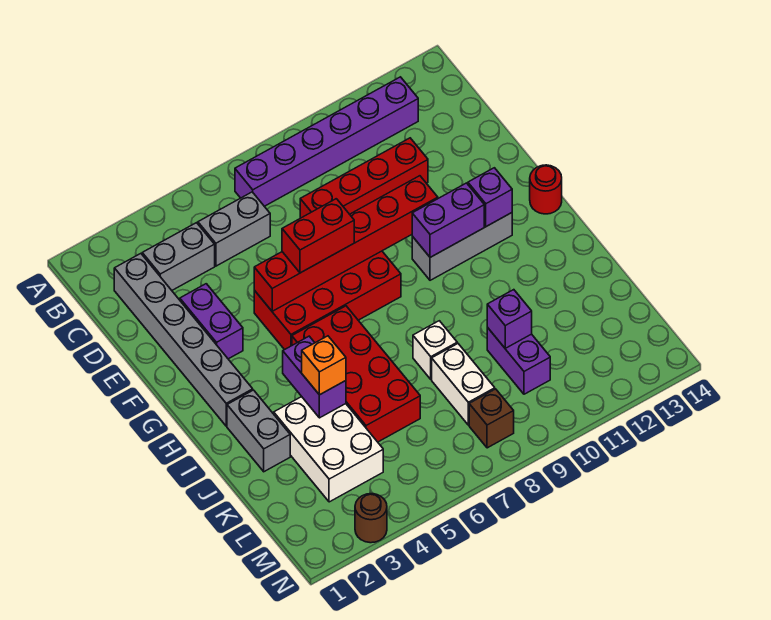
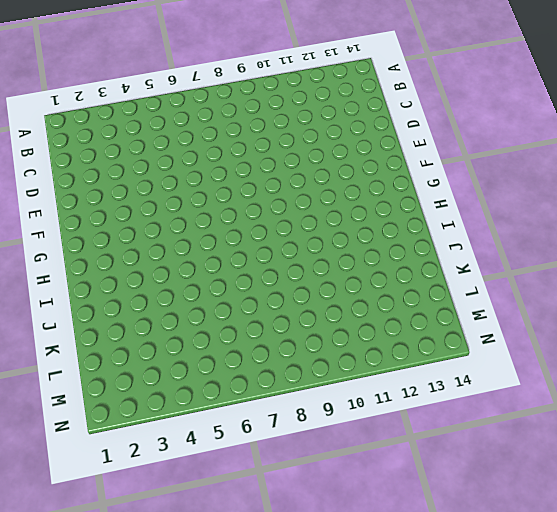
none -> purple brick B7:B12 level 1
none -> grey brick C2:H2 level 1
none -> grey brick C3:C4 level 1

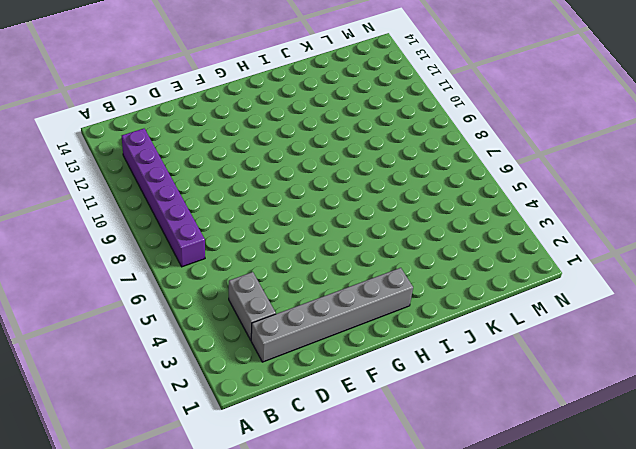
none -> grey brick C5:C6 level 1
none -> red brick D8:D11 level 1
none -> purple brick E3:F3 level 1

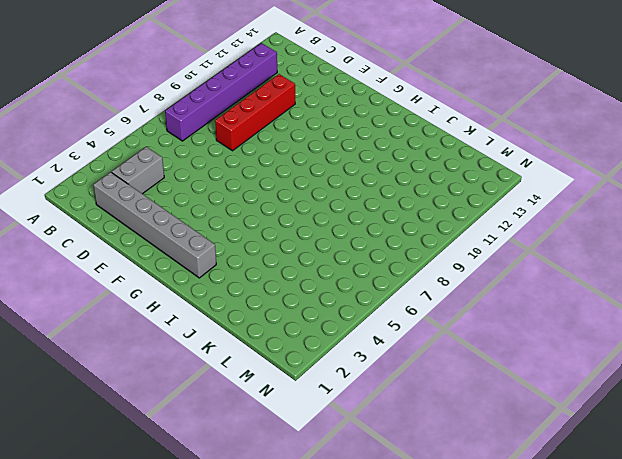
none -> grey brick C5:C6 level 1
none -> purple brick E3:F3 level 1
none -> red brick F5:G8 level 1

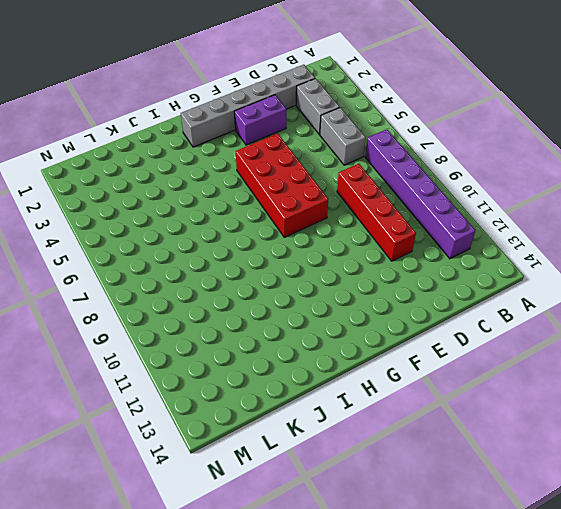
none -> grey brick G10:G12 level 1
none -> red round brick G14 level 1
none -> red brick H5:K6 level 1

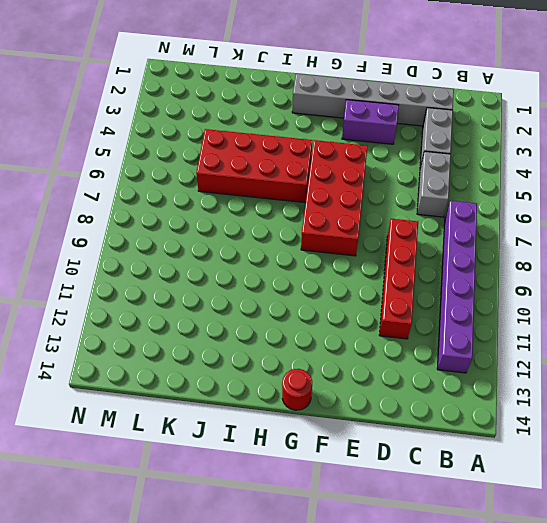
none -> grey brick G10:G12 level 1
none -> grey brick I2:J2 level 1
none -> white brick J3:L4 level 1

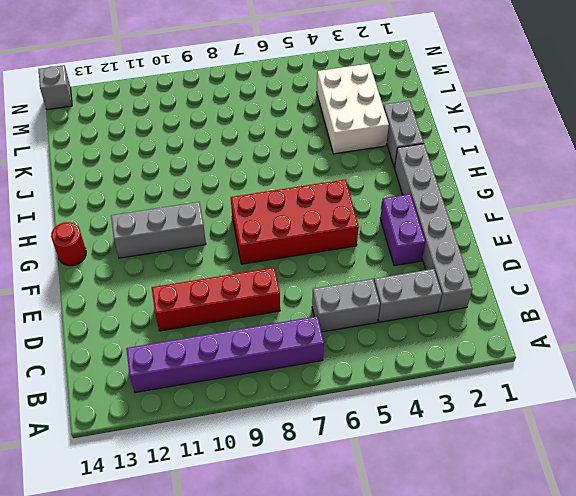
grey brick N14 level 1 -> none
none -> red brick H5:K6 level 1
none -> white brick J8 level 1
none -> white brick K8:L8 level 1

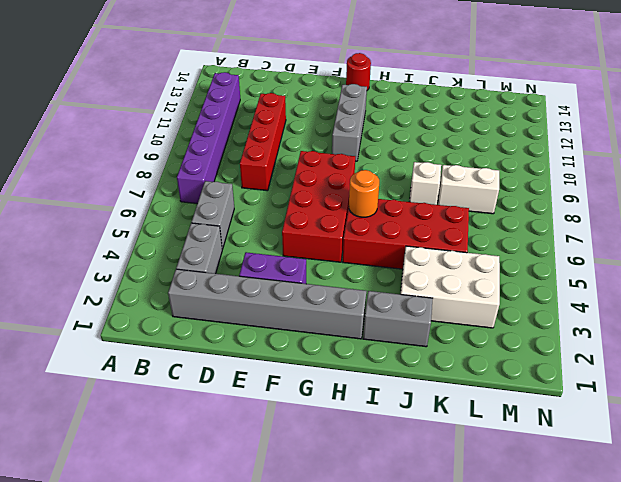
orange round brick H6 level 2 -> none
none -> purple brick K10:L10 level 1
none -> brown brick M8 level 1
none -> brown round brick N3 level 1

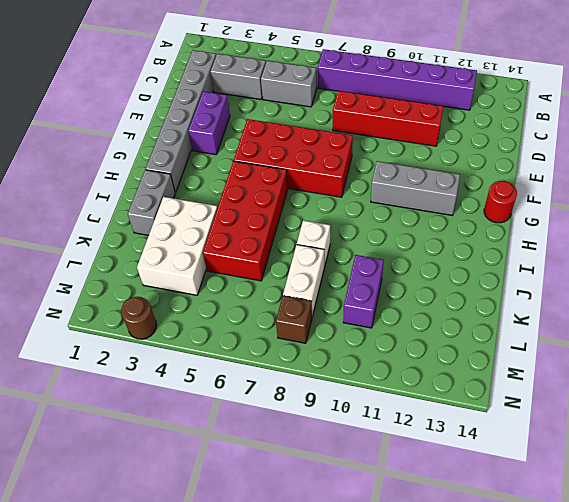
none -> red brick F5:F10 level 2
none -> purple brick G10:G11 level 2
none -> purple brick G12 level 2

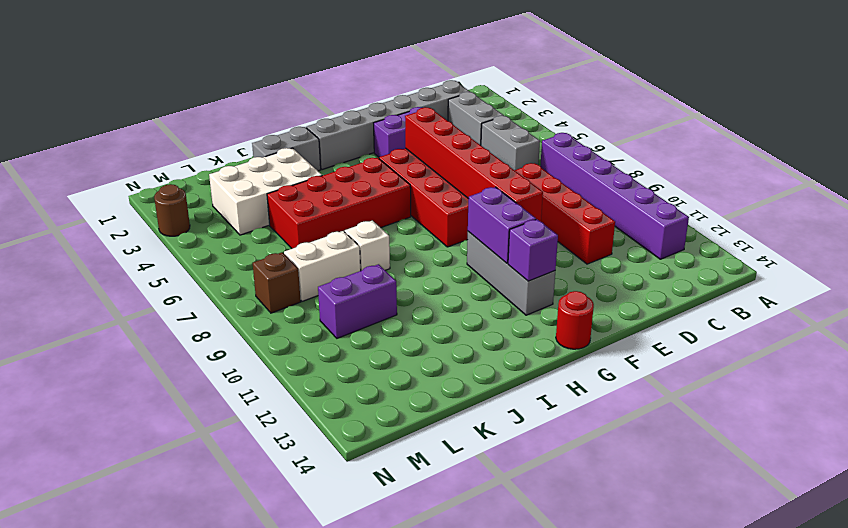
none -> purple brick I4:J4 level 2
none -> purple brick K10 level 2
none -> red brick F6:F7 level 3

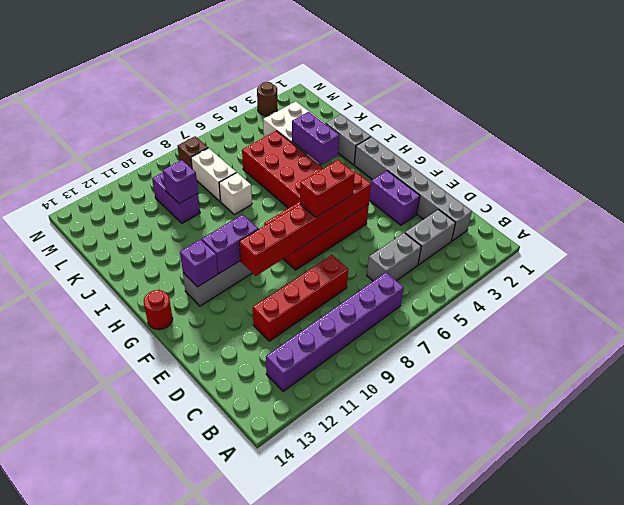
none -> orange brick J4 level 3

